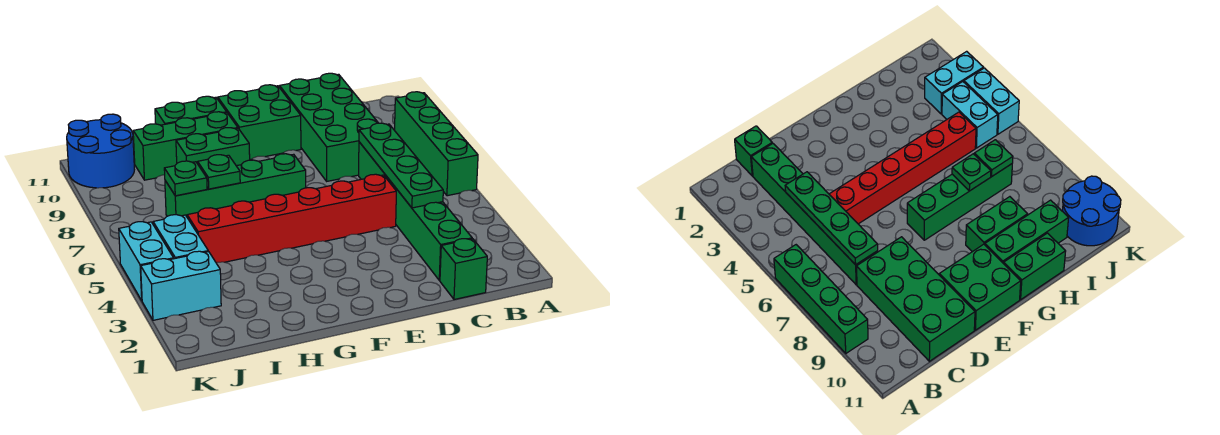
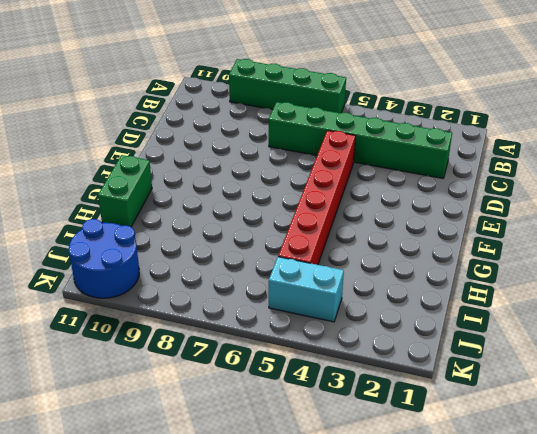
none -> green brick C1 level 1
none -> green brick C8:D11 level 1
none -> green brick E10:F11 level 1

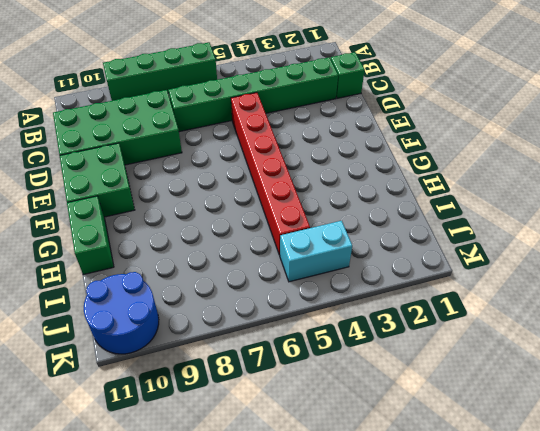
none -> green brick F7:I7 level 1
none -> green brick G9:H9 level 1
none -> green brick G10:I10 level 1

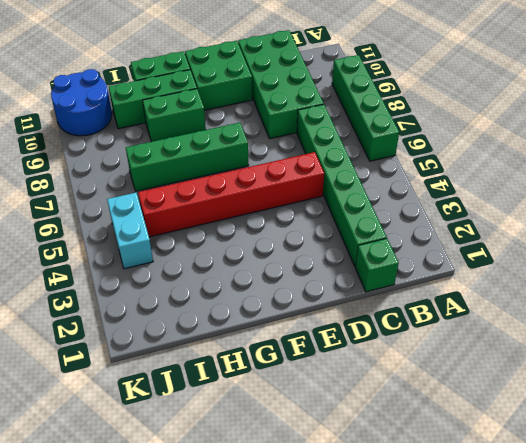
none -> cyan brick J3:K3 level 1
none -> cyan brick K4:K5 level 1
none -> green plate C4:C7 level 2

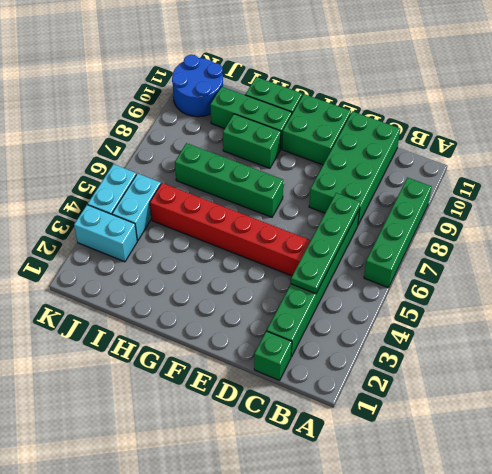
none -> green plate H7 level 2
none -> green plate I7 level 2

